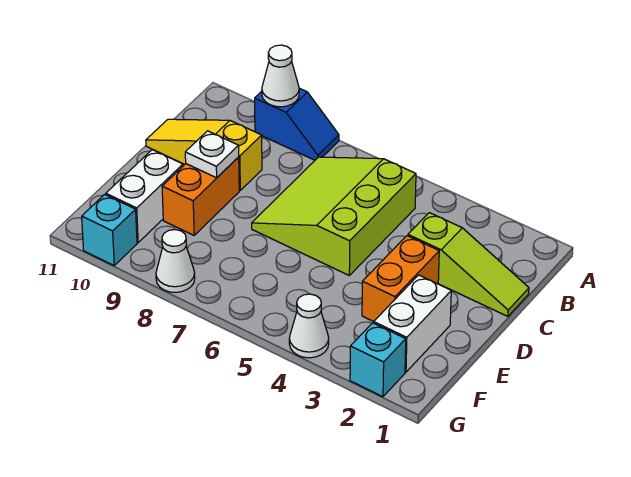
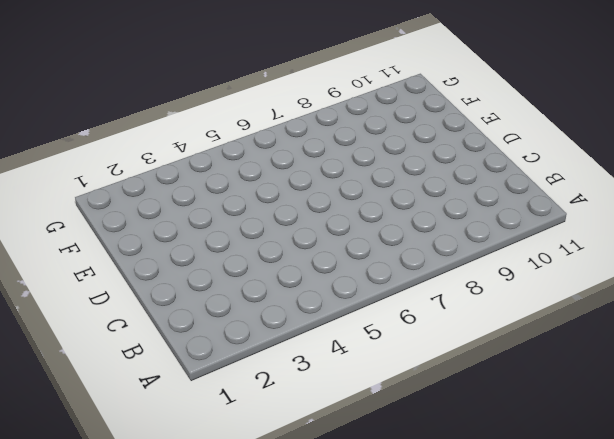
none -> blue slope A8:A9 level 1 top 9
none -> lime slope B5:D7 level 1 top 5
none -> lime slope C1:C3 level 1 top 3

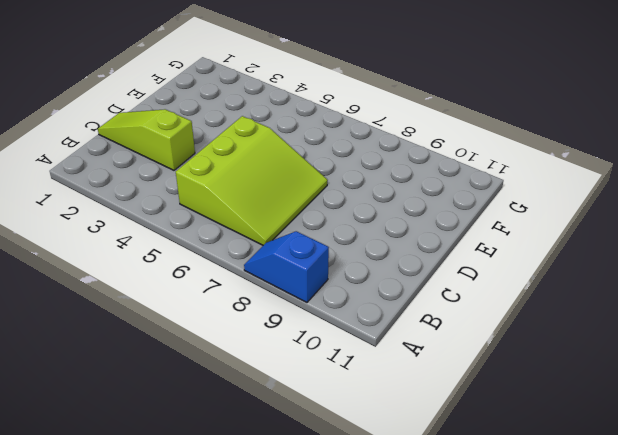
none -> yellow slope C9:C11 level 1 top 9
none -> orange brick D3:E3 level 1
none -> orange brick D9:E9 level 1

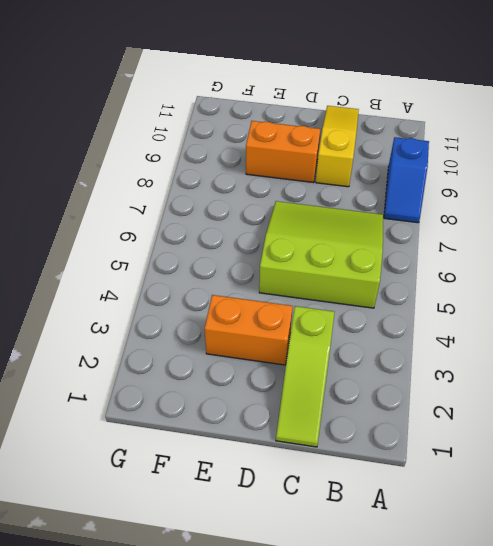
none -> white brick E2:F2 level 1
none -> white brick E10:F10 level 1
none -> cyan brick G2 level 1

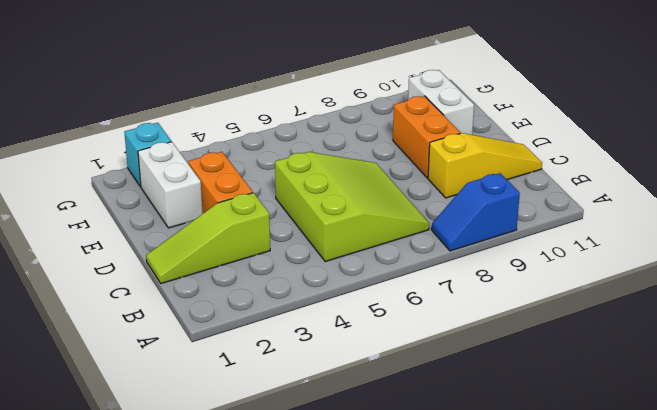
none -> white cone G4 level 1
none -> white cone G8 level 1
none -> cyan brick G10 level 1

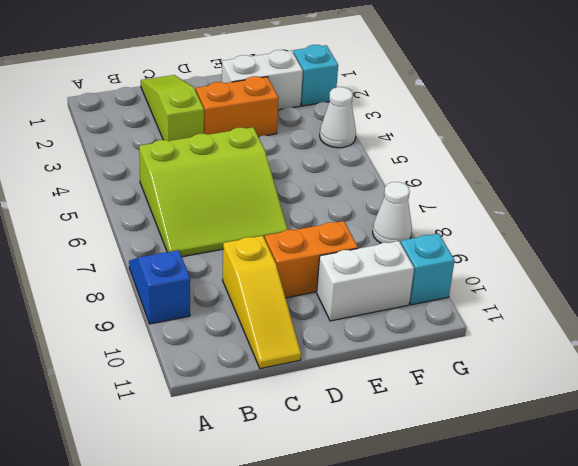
none -> white cone A9 level 2
none -> white plate D9 level 2

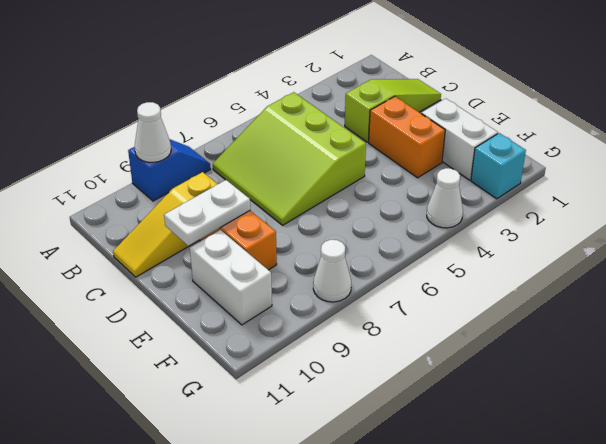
white plate D9:D10 level 2 -> white plate D9 level 2
none -> cyan brick G10 level 1

